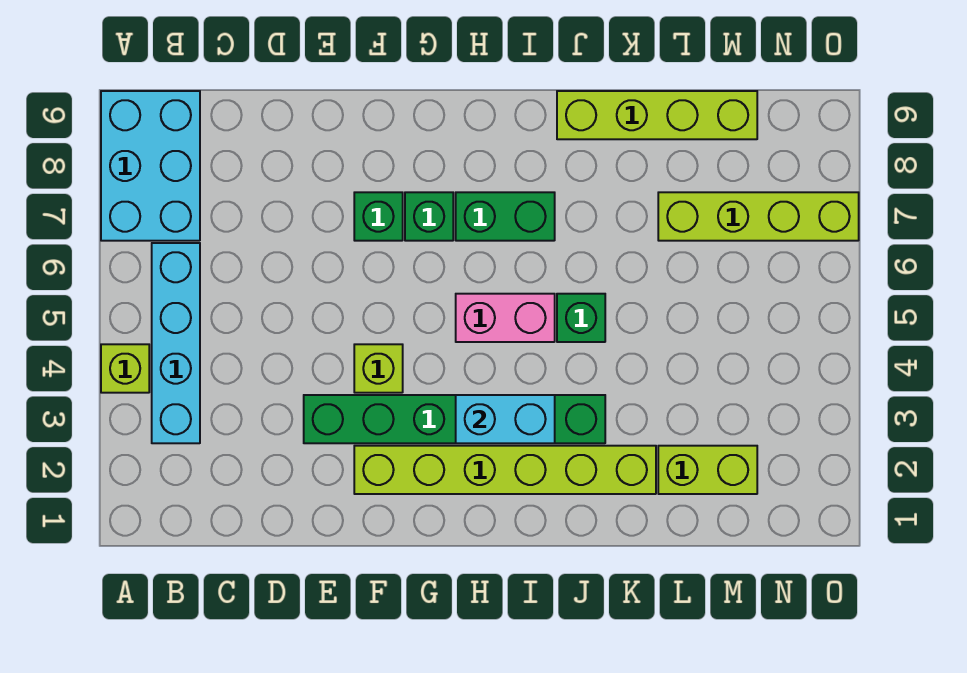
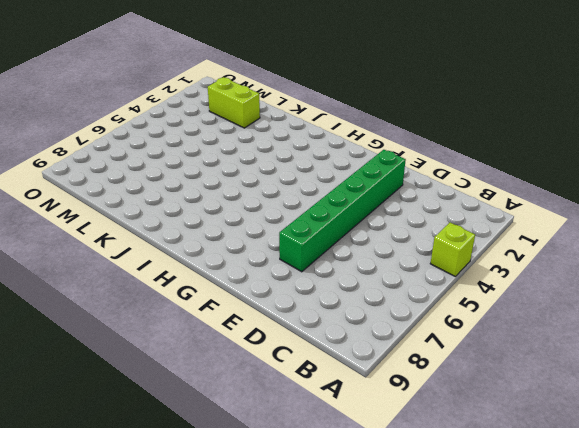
green brick E2:E7 level 1 -> green brick E3:J3 level 1
none -> cyan brick A7:B9 level 1
none -> cyan brick B3:B6 level 1
none -> lime brick F2:K2 level 1

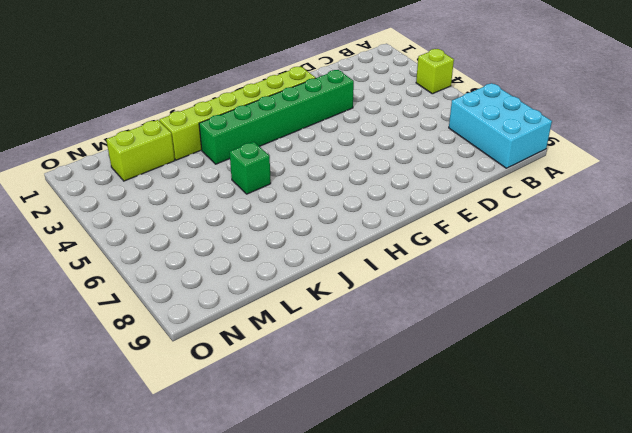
none -> cyan brick B3:B6 level 1
none -> lime brick F4 level 1
none -> green brick F7 level 1

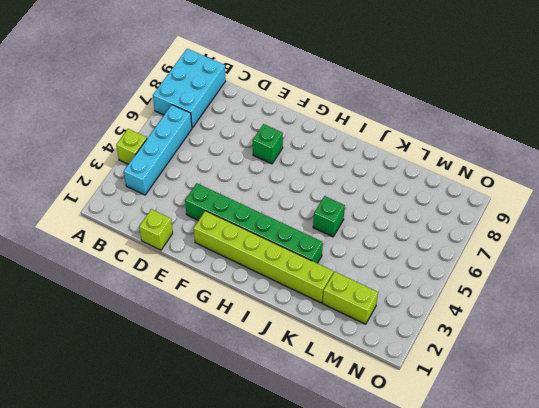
lime brick D1 level 1 -> lime brick F4 level 1
none -> green brick G7 level 1
none -> pink brick H5:I5 level 1
none -> green brick H7:I7 level 1

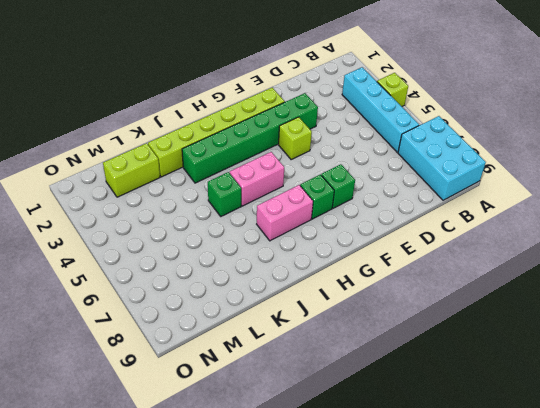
pink brick H7:I7 level 1 -> green brick H7:I7 level 1
none -> lime brick J9:M9 level 1
none -> lime brick L7:O7 level 1
none -> cyan brick H3:I3 level 2

